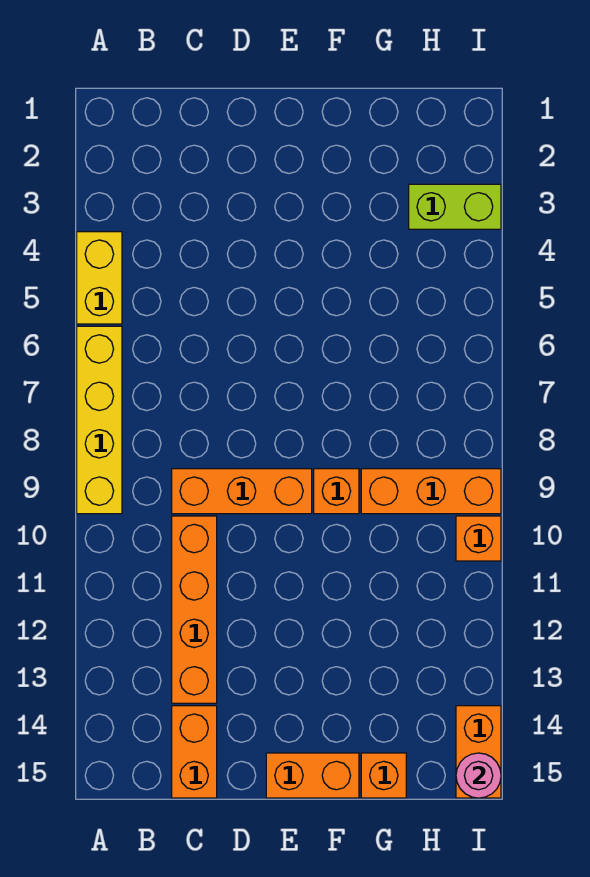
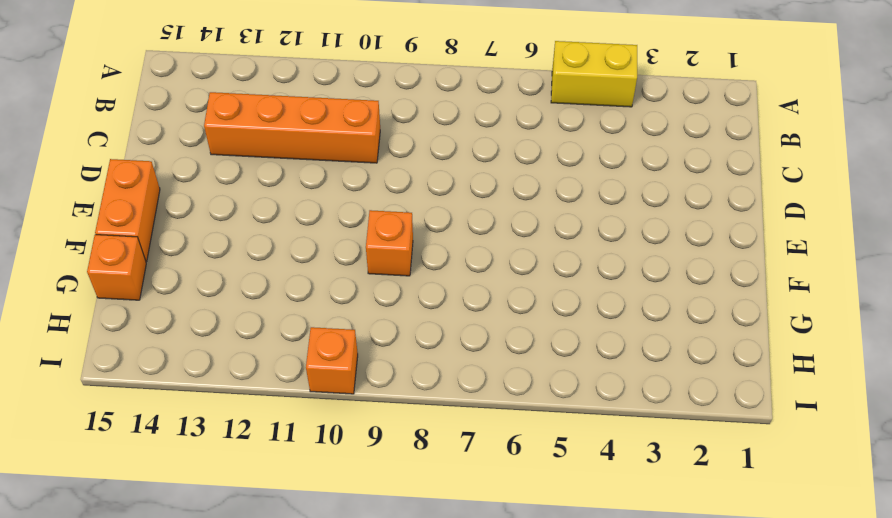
none -> yellow brick A6:A9 level 1
none -> orange brick C9:E9 level 1
none -> orange brick C14:C15 level 1

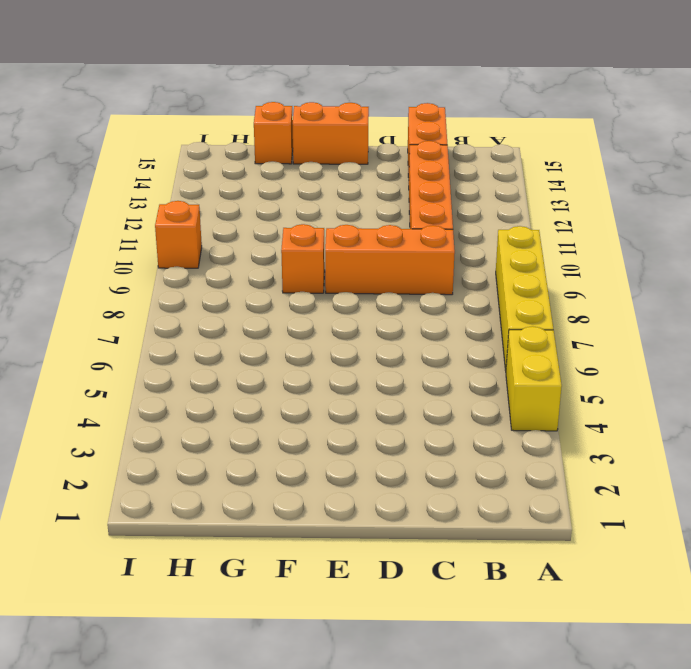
none -> orange brick G9:I9 level 1
none -> lime brick H3:I3 level 1
none -> orange brick I14:I15 level 1

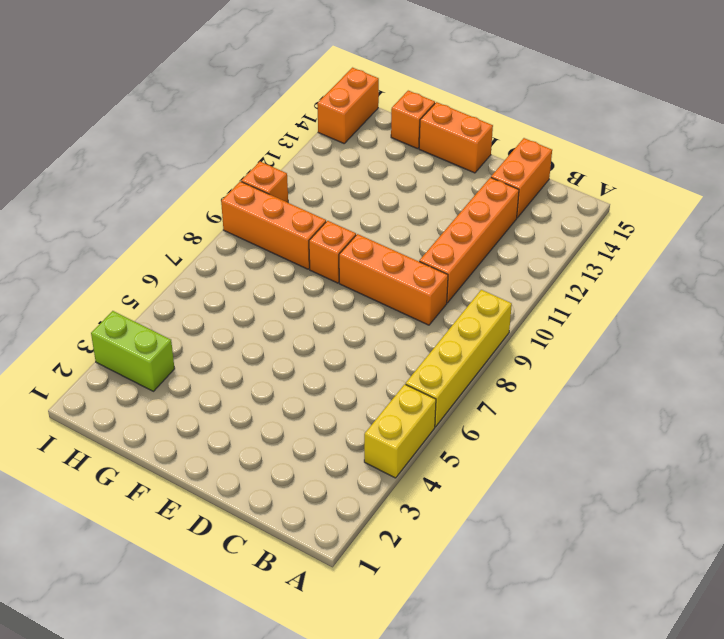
none -> pink round brick I15 level 2

